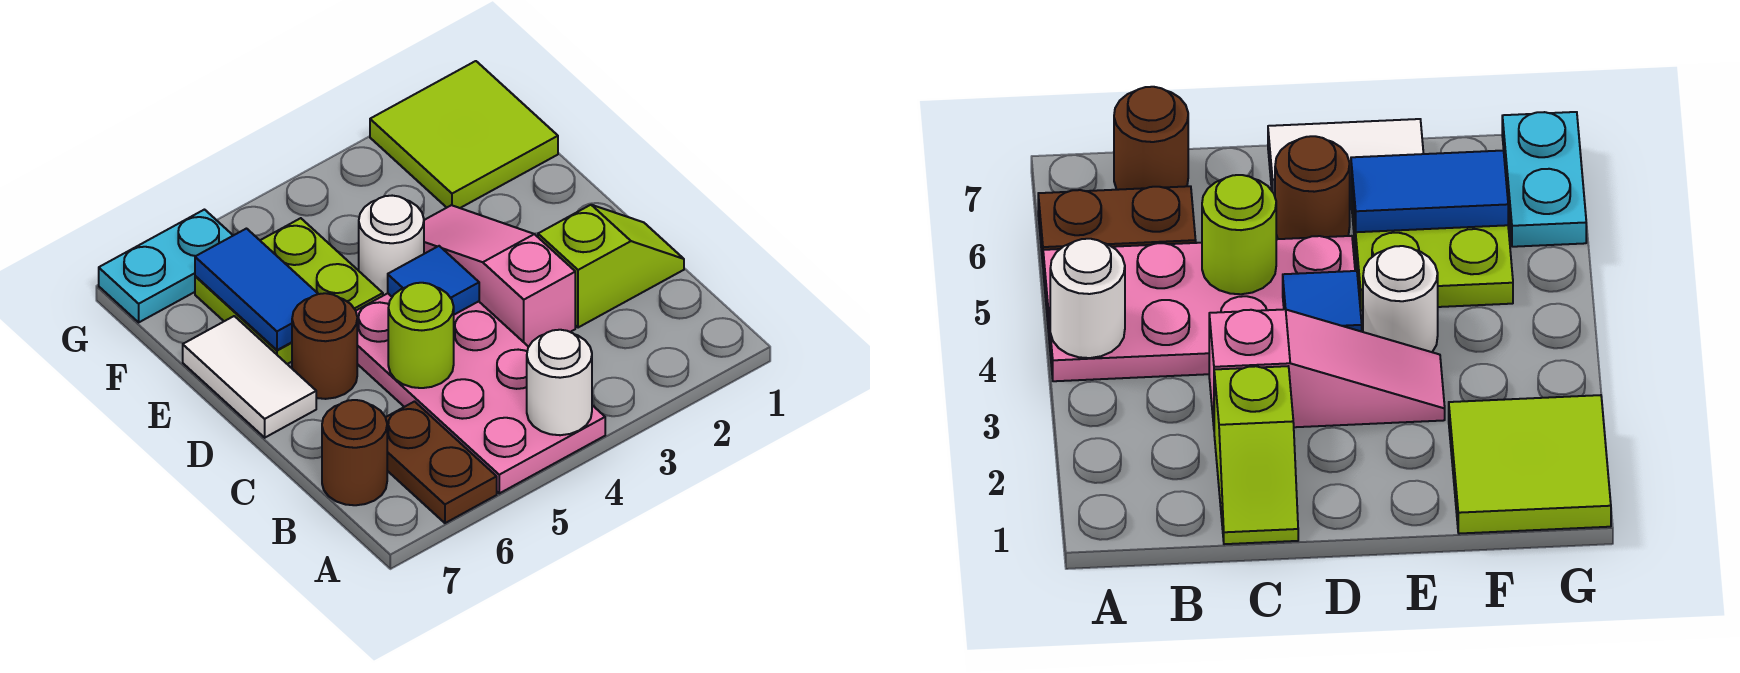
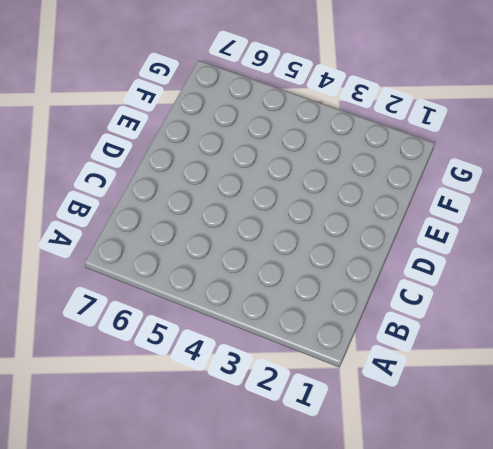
none -> pink plate A4:D5 level 1
none -> brown plate A6:B6 level 1
none -> brown round brick B7 level 1

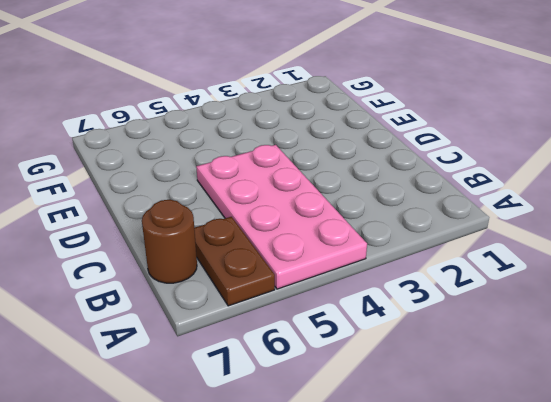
none -> lime slope C1:C2 level 1 top 2
none -> pink slope C3:E3 level 1 top C
none -> brown round brick D6 level 1

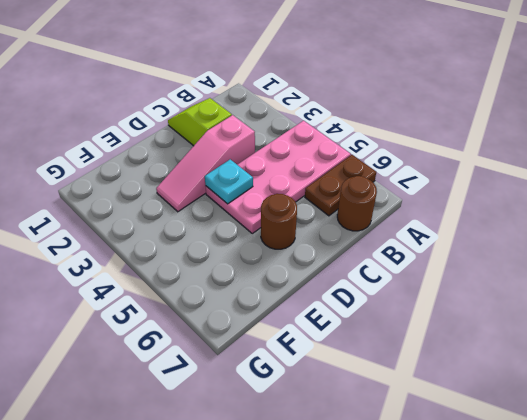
cyan plate D4 level 2 -> blue tile D4 level 2
none -> white tile D7:E7 level 1
none -> white round brick E4 level 1
none -> lime plate E5:F6 level 1

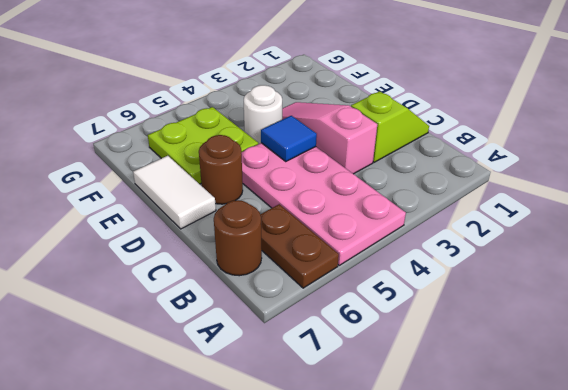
none -> lime tile F1:G2 level 1
none -> cyan plate G6:G7 level 1
none -> white round brick A4 level 2

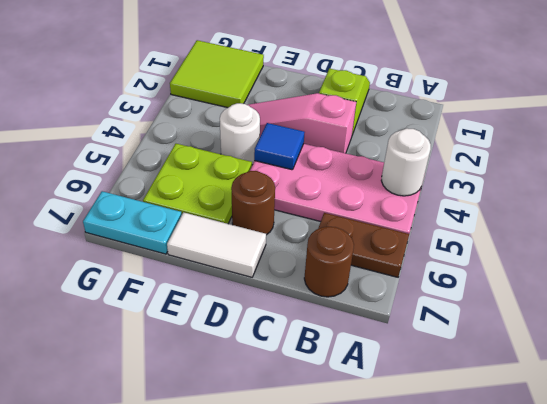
cyan plate F7:G7 level 1 -> cyan plate G6:G7 level 1
none -> lime round brick C5 level 2
none -> blue tile E6:F6 level 2

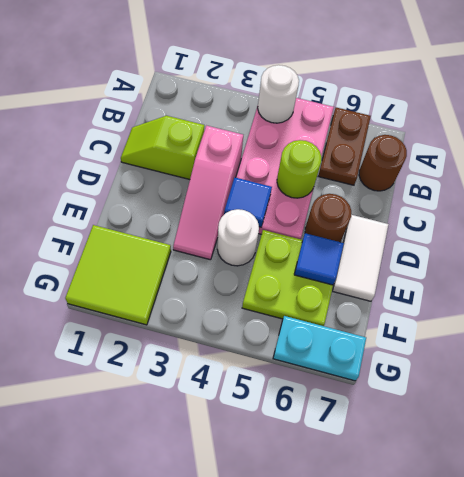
blue tile E6 level 2 -> blue tile E6:F6 level 2

